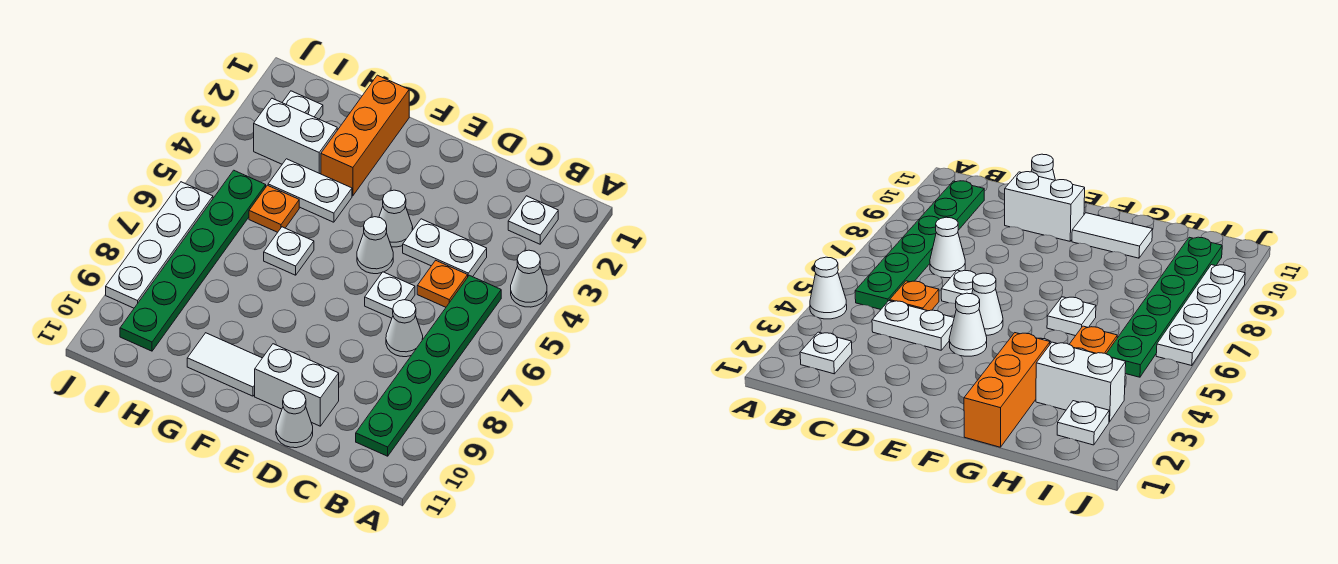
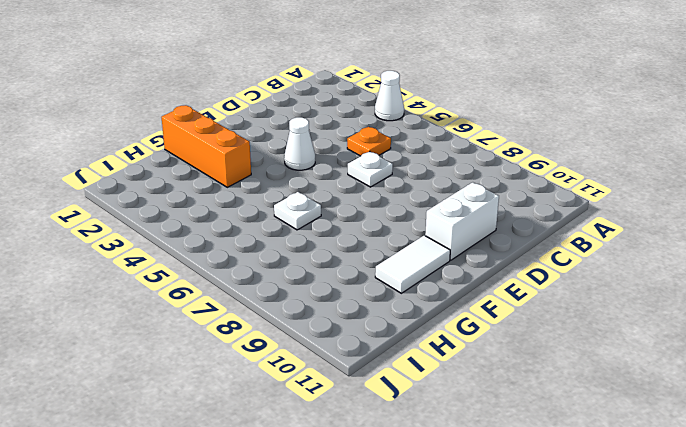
none -> white plate B2 level 1
none -> green plate B5:B10 level 1
none -> white plate C4:D4 level 1

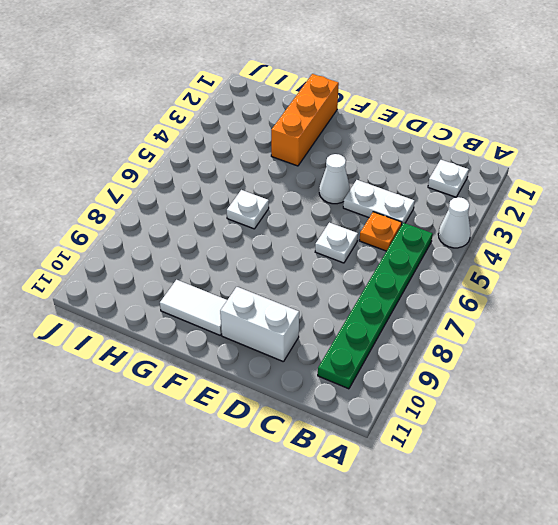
none -> white cone C7 level 1
none -> white cone D11 level 1
none -> white cone E5 level 1

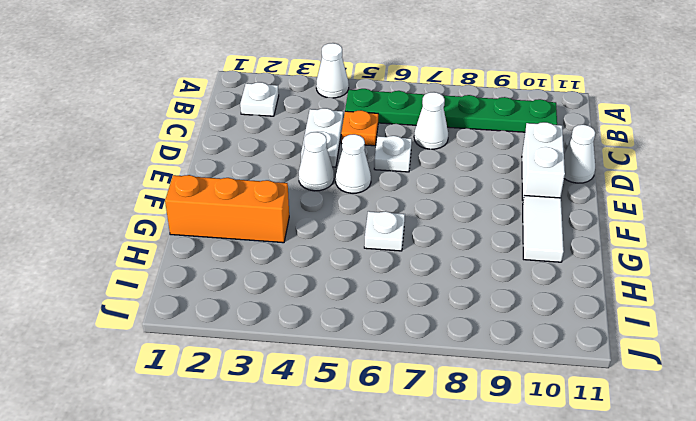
none -> white plate G4:H4 level 1
none -> white brick H3:I3 level 1
none -> orange plate H5 level 1

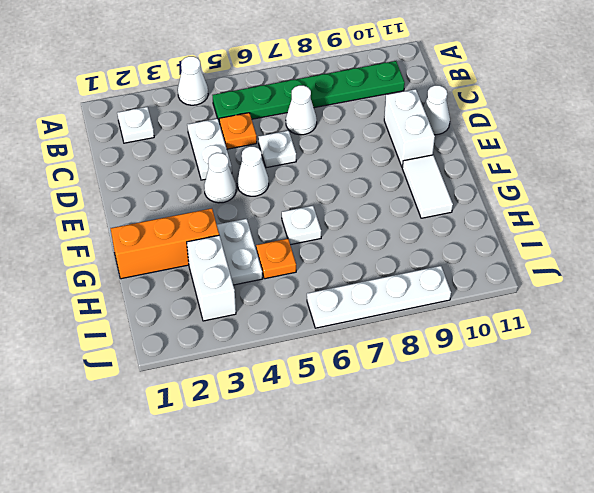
none -> white plate I2 level 1
none -> green plate I5:I10 level 1

